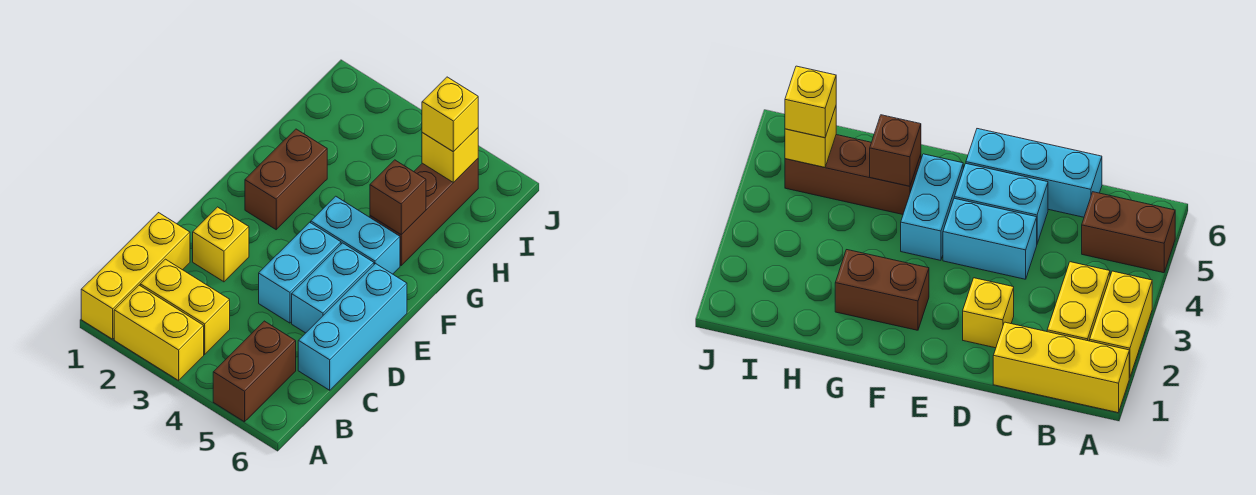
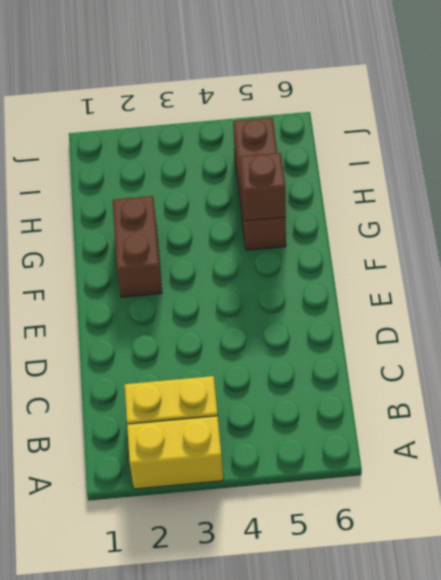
none -> yellow brick A1:C1 level 1
none -> brown brick A5:B5 level 1
none -> cyan brick C6:E6 level 1

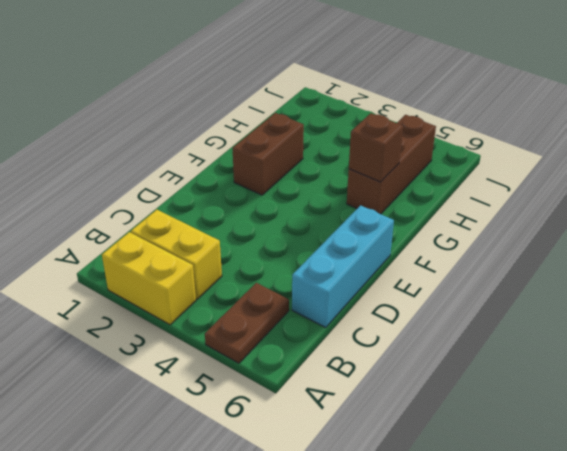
brown plate A5:B5 level 1 -> brown brick A5:B5 level 1
none -> yellow brick A1:C1 level 1
none -> yellow brick D2 level 1
none -> cyan brick D4:E4 level 1

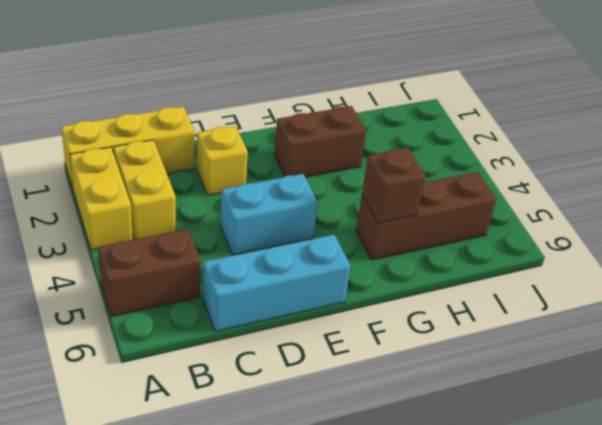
none -> cyan brick D5:E5 level 1
none -> cyan brick F4:F5 level 1
none -> yellow brick I5 level 2

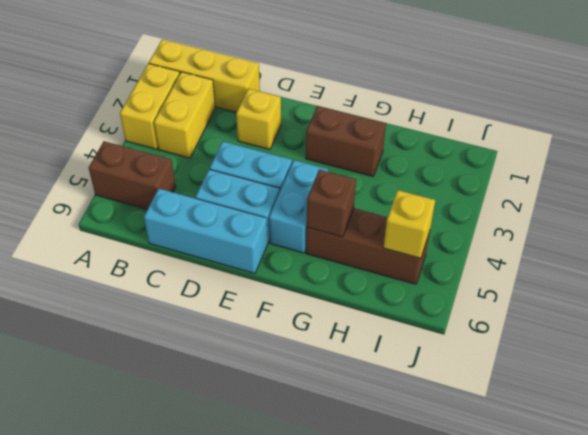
none -> yellow brick I5 level 3

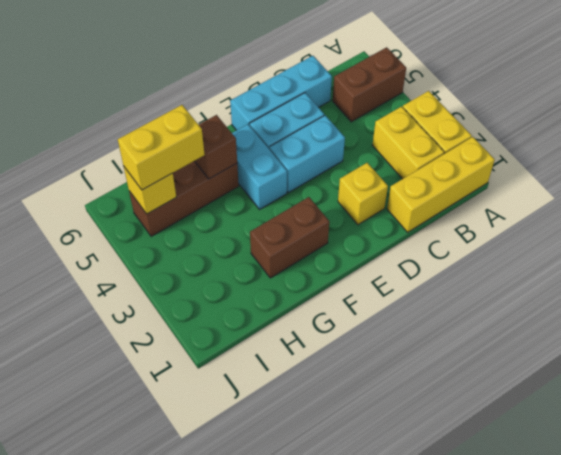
yellow brick H5:I5 level 3 -> yellow brick I5 level 3

